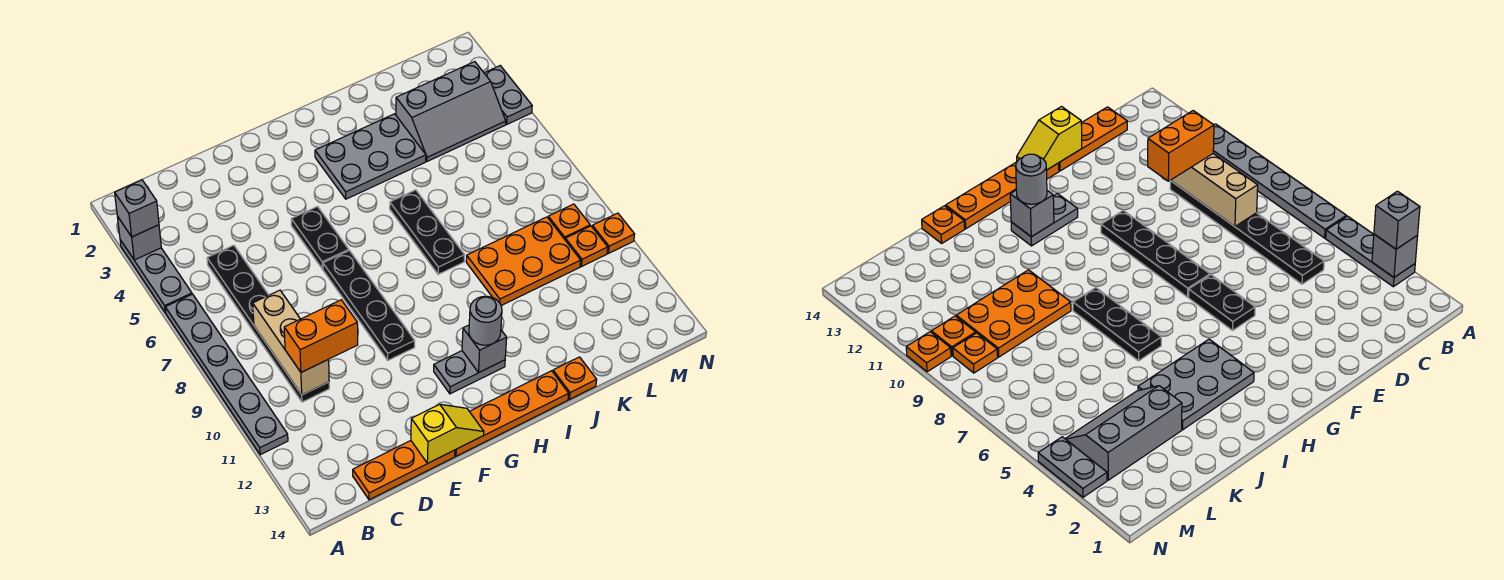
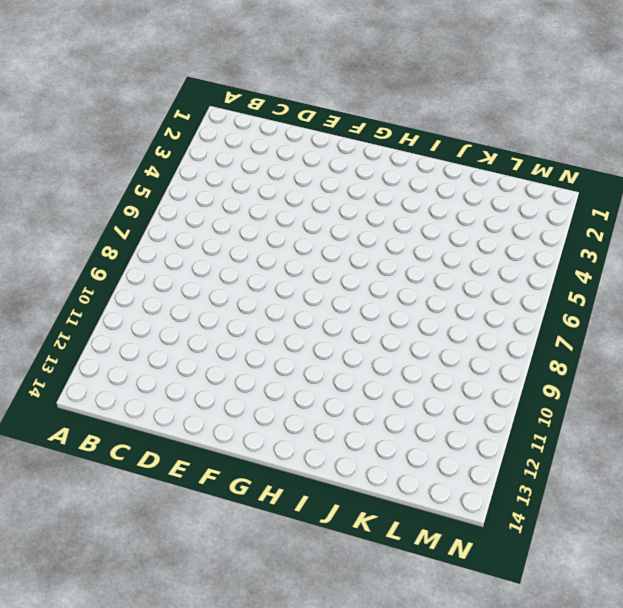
none -> grey plate A3:A5 level 1
none -> grey plate A6:A11 level 1
none -> black plate C5:C10 level 1

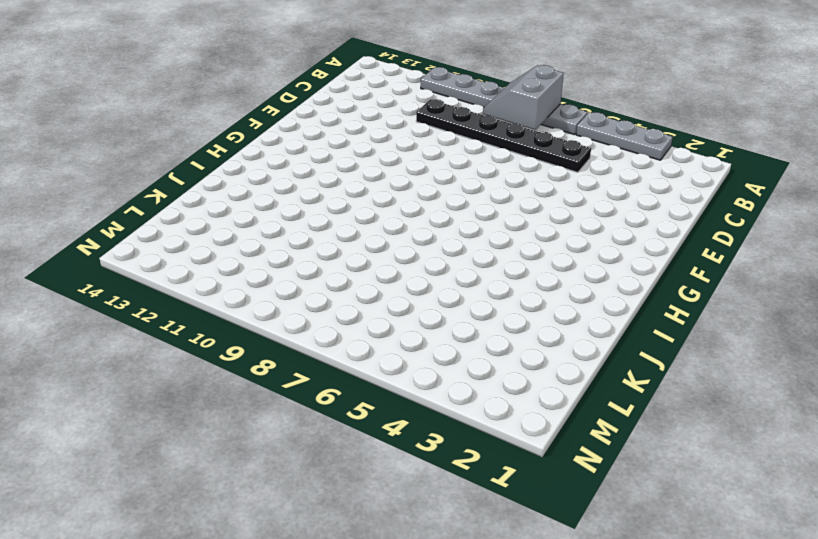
grey slope A7:B8 level 2 top 7 -> none
none -> orange plate C14:E14 level 1
none -> black plate F5:F6 level 1
none -> black plate F7:F10 level 1

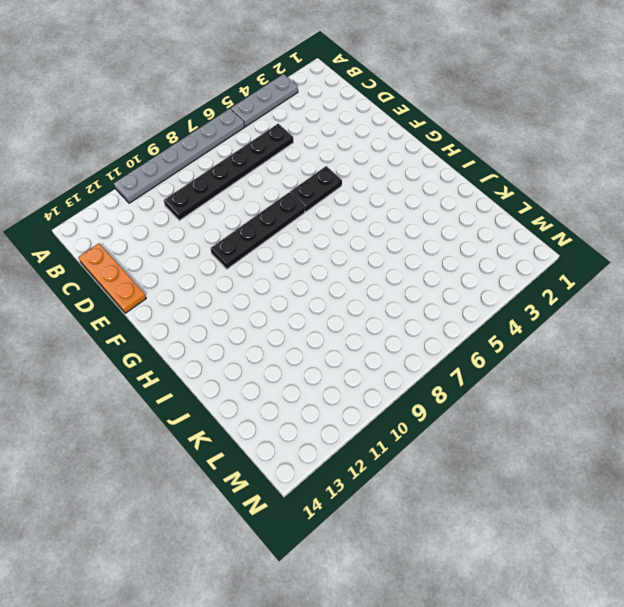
none -> orange plate F14:I14 level 1
none -> grey plate G12:H12 level 1
none -> grey plate H3:J4 level 1

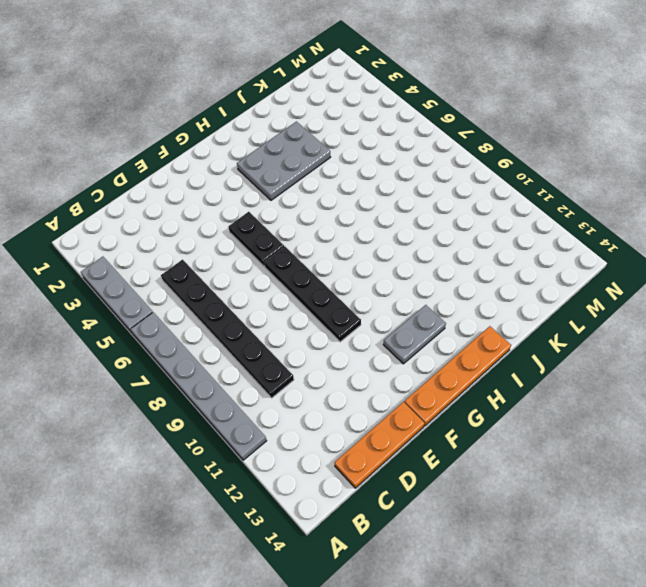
none -> black plate I6:I8 level 1
none -> orange plate J9:L10 level 1
none -> orange plate J14 level 1

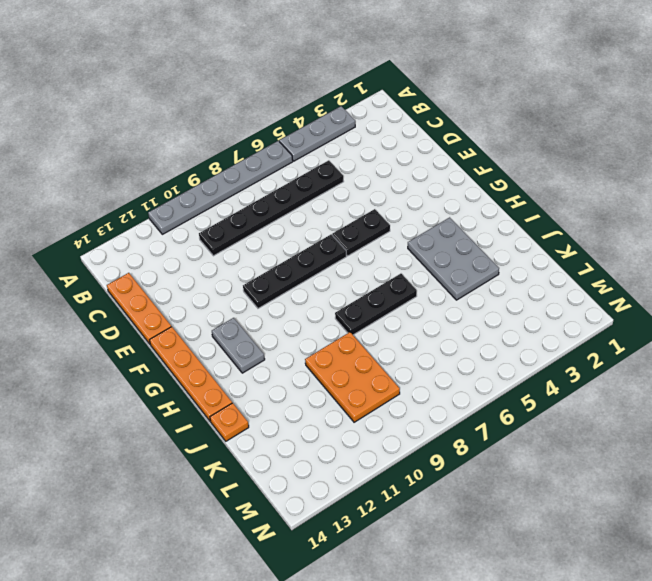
none -> grey slope K3:M4 level 1 top 3
none -> orange plate M9 level 1
none -> orange plate M10 level 1

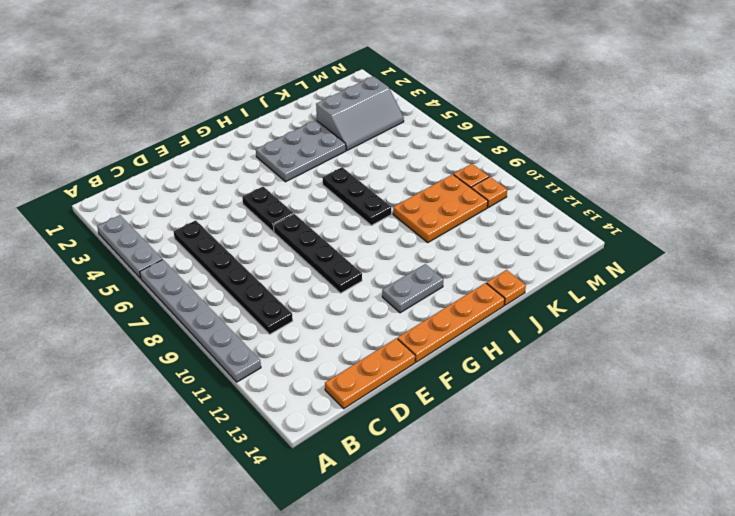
none -> grey plate N3:N4 level 1
none -> orange plate N10 level 1
none -> grey brick A3 level 2

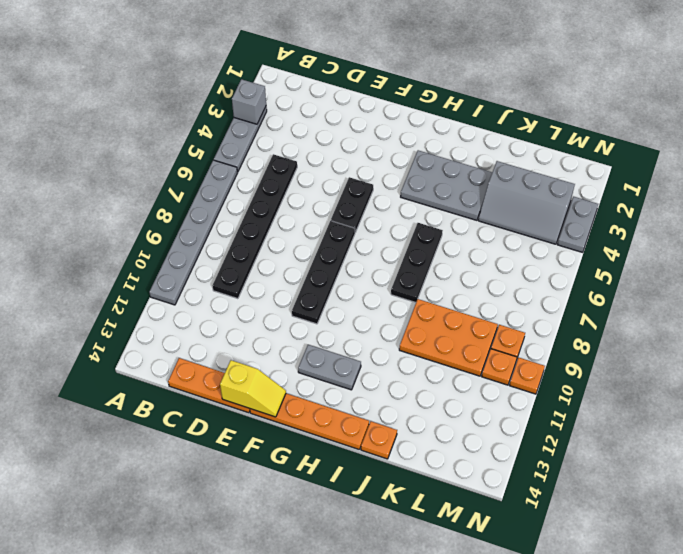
none -> tan brick C8:C10 level 2
none -> grey brick H12 level 2
none -> grey brick A3 level 3

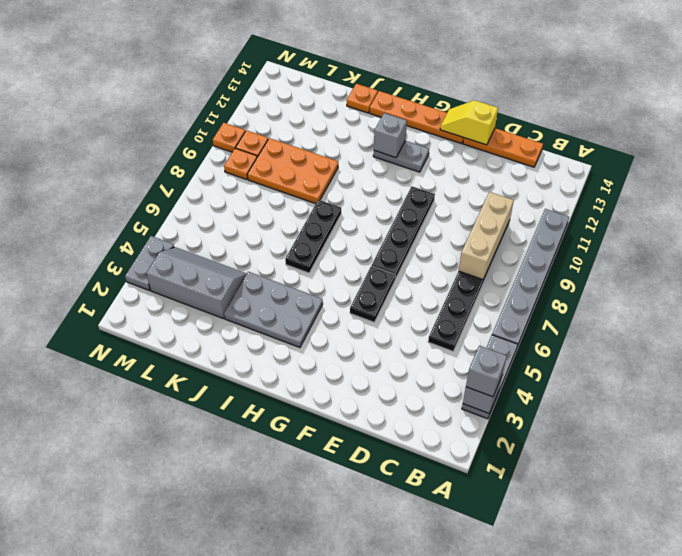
none -> orange brick C10:D10 level 3
none -> grey round brick H12 level 3

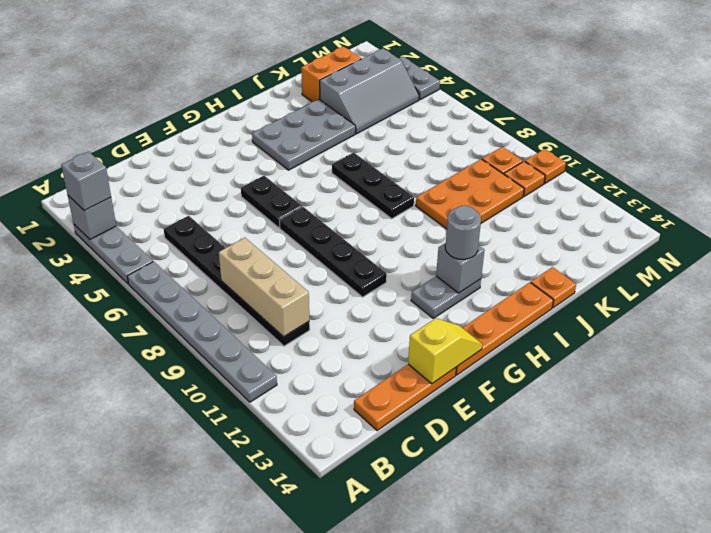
orange brick K2:L2 level 1 -> orange brick C10:D10 level 3

